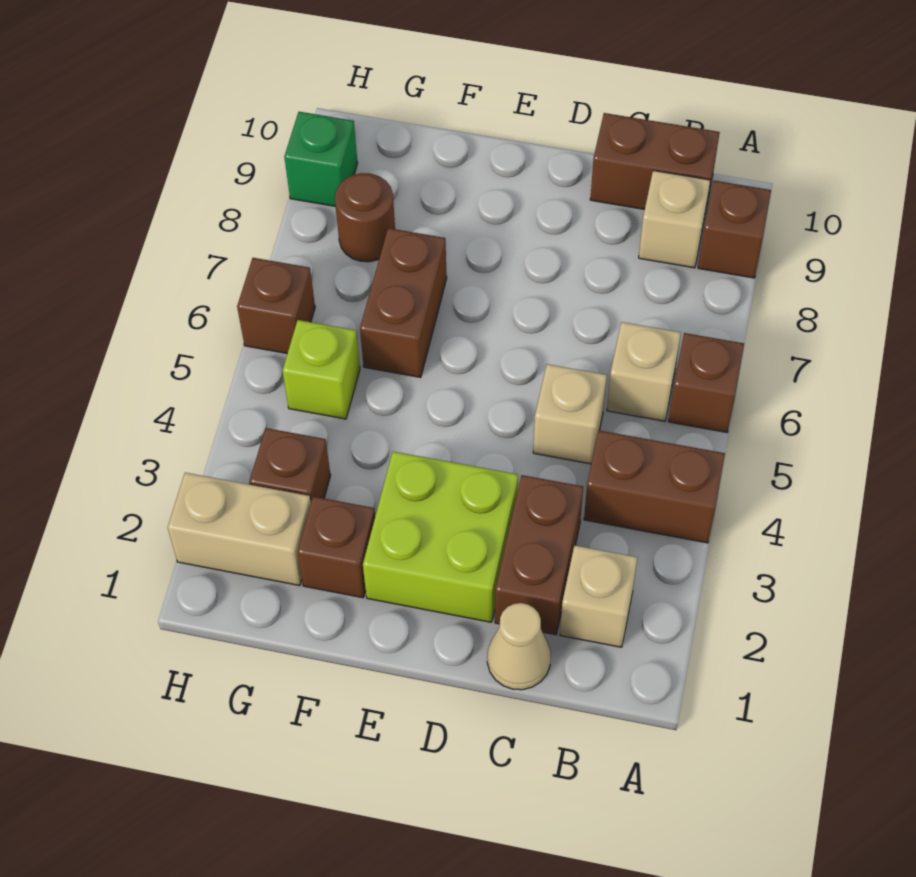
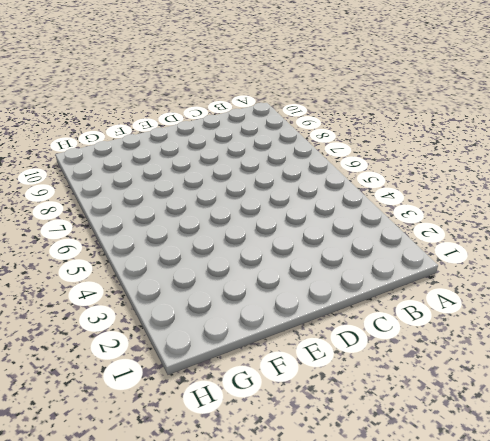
none -> brown brick A4:B4 level 1
none -> brown brick A6 level 1
none -> brown brick A9 level 1

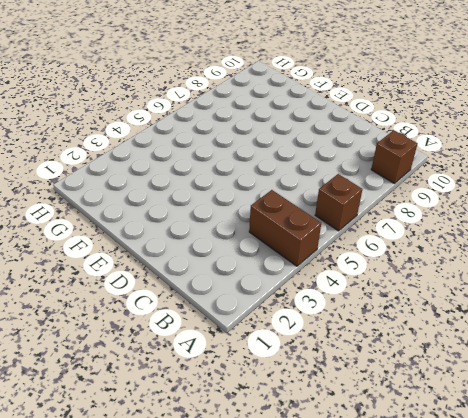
none -> tan brick B2 level 1
none -> tan brick B6 level 1
none -> tan brick B9 level 1

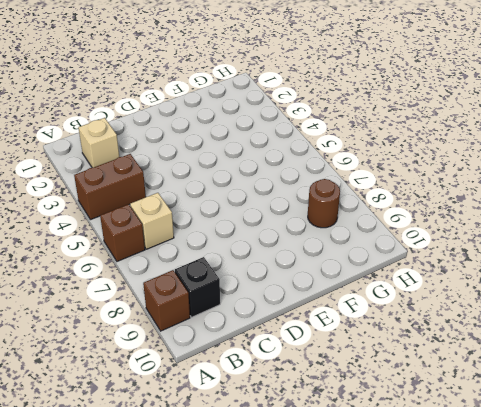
black brick B9 level 1 -> tan brick B9 level 1
none -> brown brick B10:C10 level 1
none -> tan cone C1 level 1
none -> brown brick C2:C3 level 1

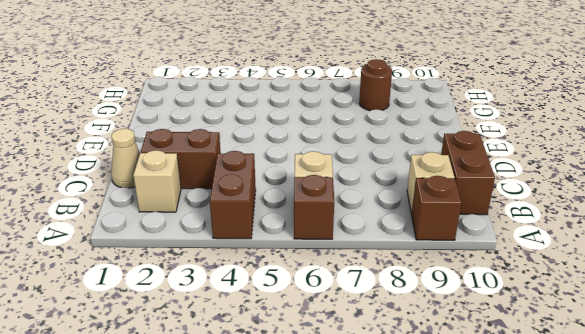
none -> tan brick C5 level 1
none -> lime brick D2:E3 level 1
none -> brown brick F2 level 1

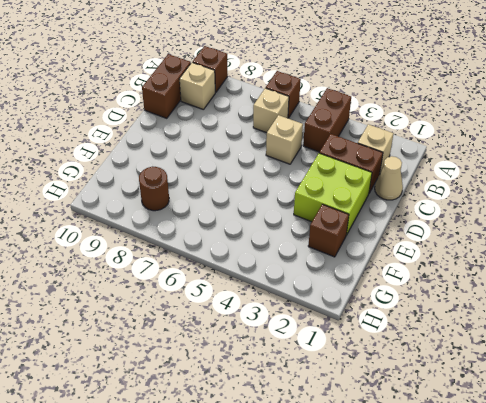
none -> brown brick F6:F7 level 1
none -> tan brick G2:H2 level 1
none -> brown brick G3 level 1

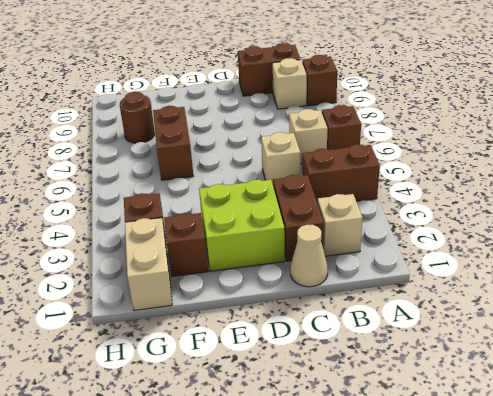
tan brick G1:G2 level 1 -> tan brick G2:H2 level 1
none -> lime brick G5 level 1
none -> brown brick H6 level 1
none -> green brick H9 level 1

